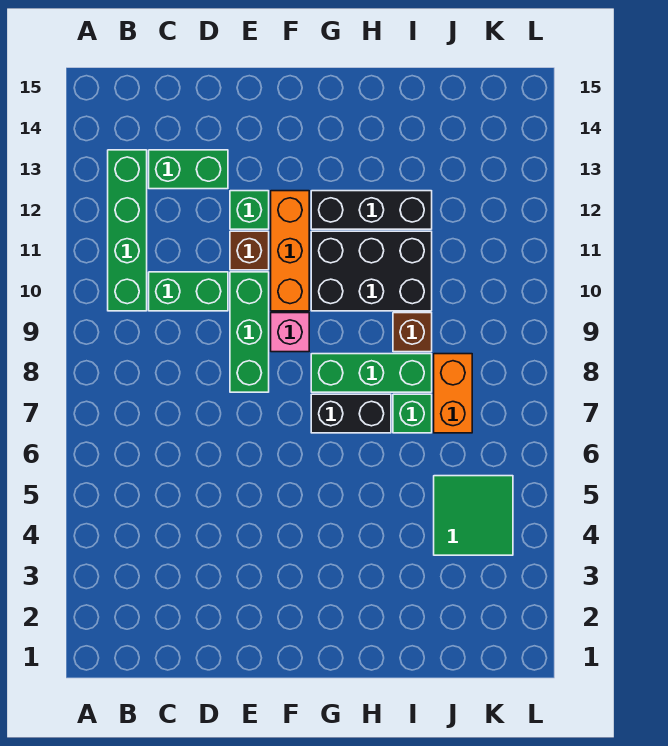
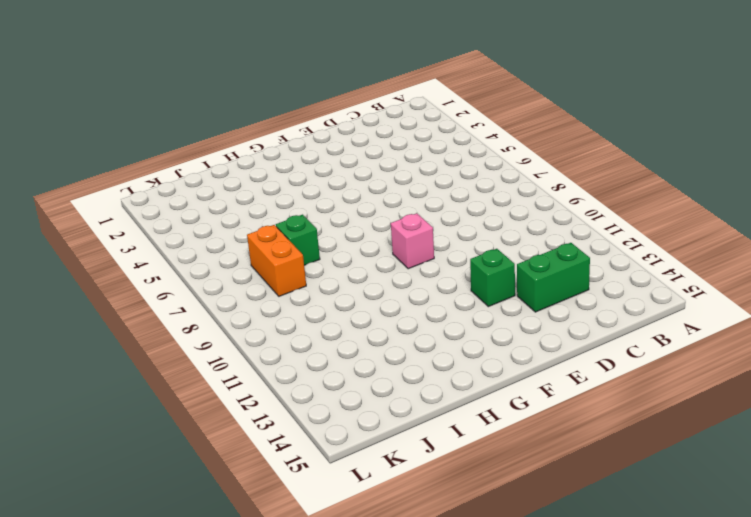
none -> green brick B10:B13 level 1
none -> green brick C10:D10 level 1
none -> green brick E8:E10 level 1

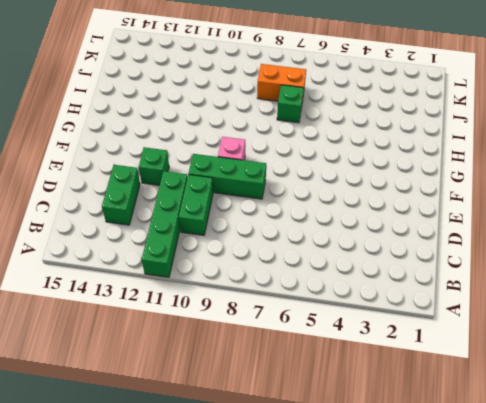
green brick A11:D11 level 1 -> green brick B10:B13 level 1
none -> brown brick E11 level 1
none -> orange brick F10:F12 level 1
none -> black brick G7:H7 level 1

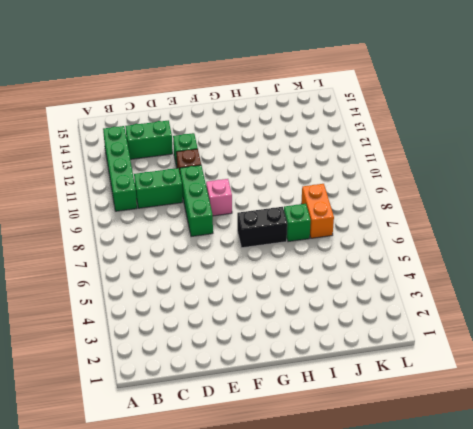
none -> orange brick F10:F12 level 1
none -> green brick G8:I8 level 1
none -> black brick G10:I11 level 1

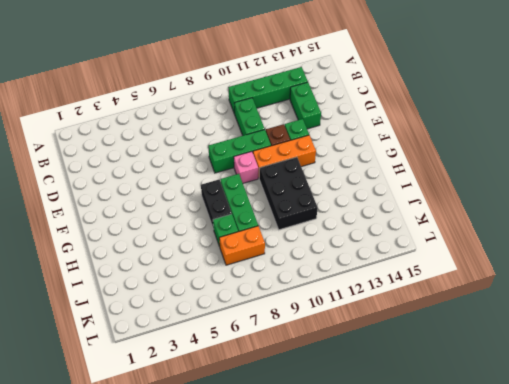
none -> black brick G12:I12 level 1
none -> brown brick I9 level 1
none -> green tile J4:K5 level 1

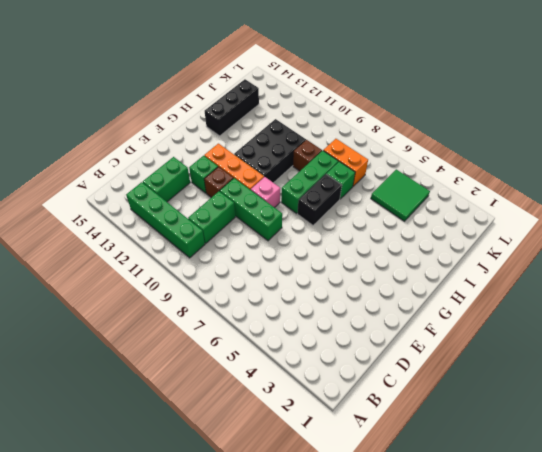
black brick H14:J14 level 1 -> black brick G12:I12 level 1

